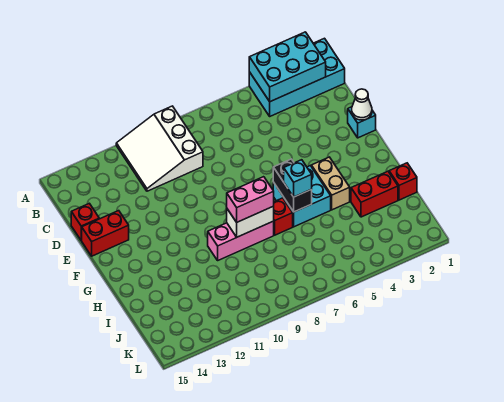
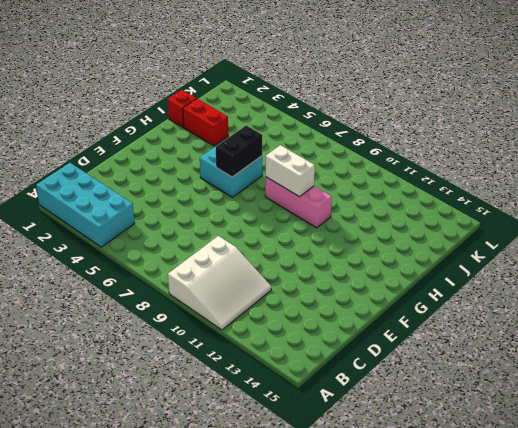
none -> red brick D15 level 1
none -> cyan brick E1 level 1
none -> red brick E14:E15 level 1

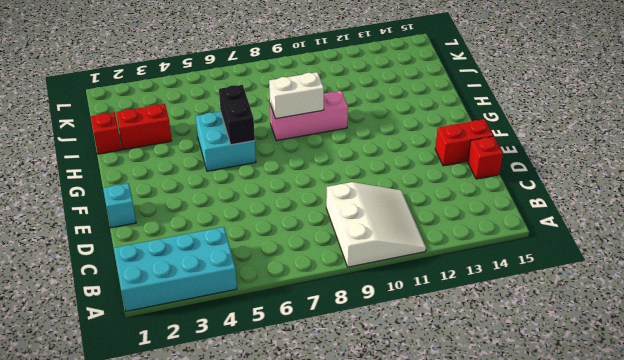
none -> tan brick G4:H4 level 1
none -> red brick H7 level 1
none -> cyan brick A2:B4 level 2

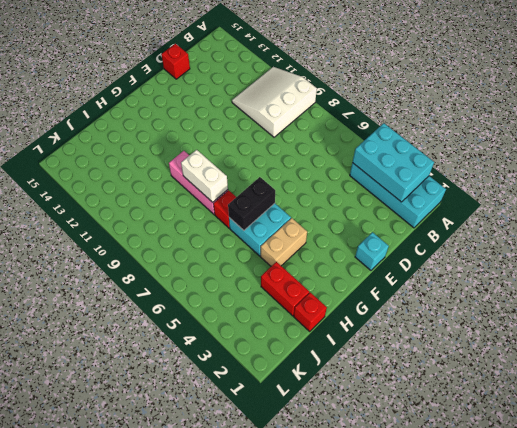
none -> red brick E14:E15 level 1
none -> white cone E1 level 2
none -> cyan brick H6 level 3

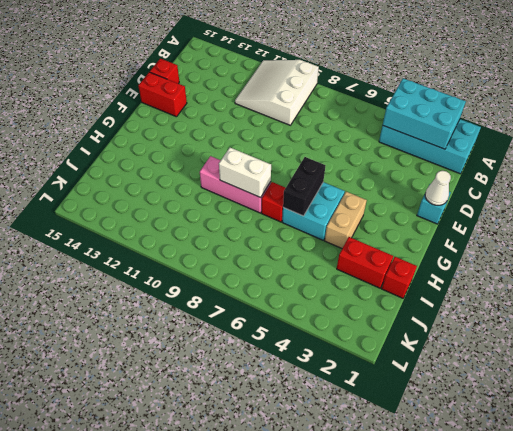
none -> cyan brick H6 level 3
none -> pink brick H8:H9 level 3

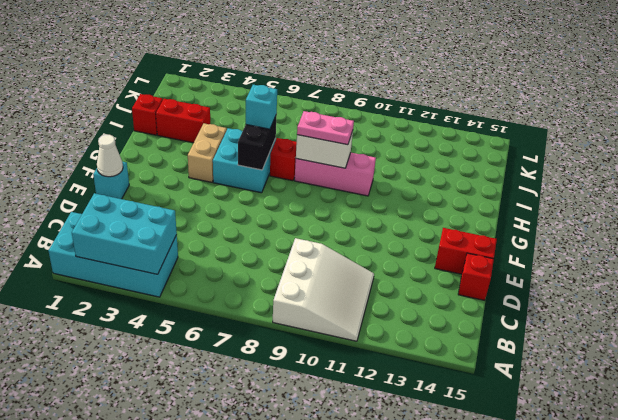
pink plate H8:H9 level 3 -> pink brick H8:H9 level 3

